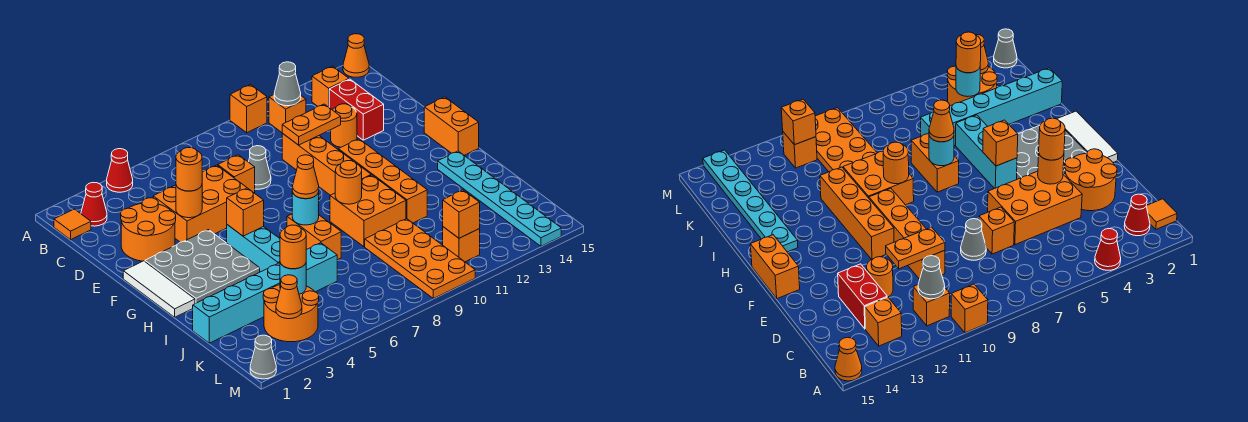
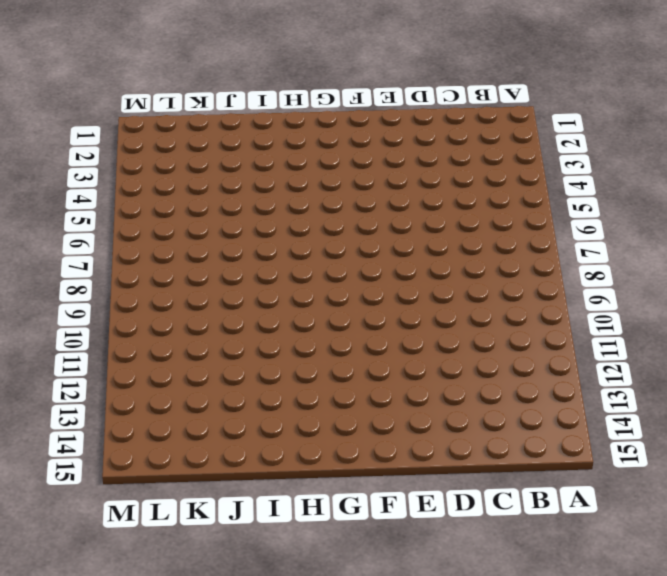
none -> red cone A4 level 1
none -> orange brick A10 level 1
none -> orange cone A15 level 1
none -> orange tile B1 level 1

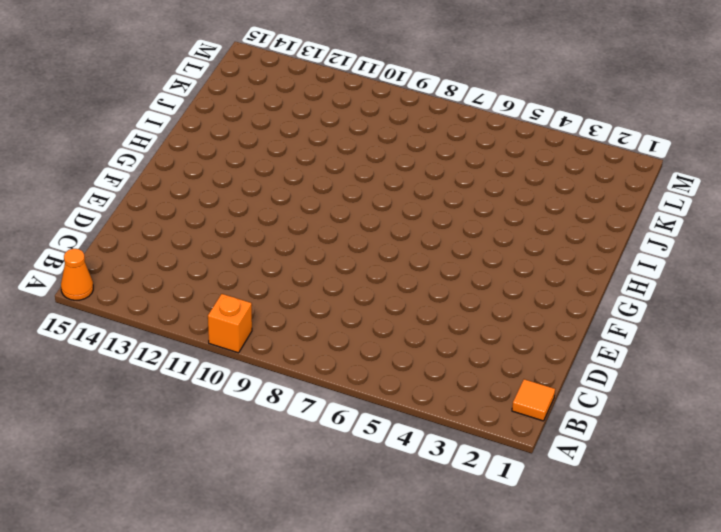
none -> red cone A4 level 1
none -> red cone B2 level 1
none -> orange brick B11 level 1
none -> orange brick B13 level 1

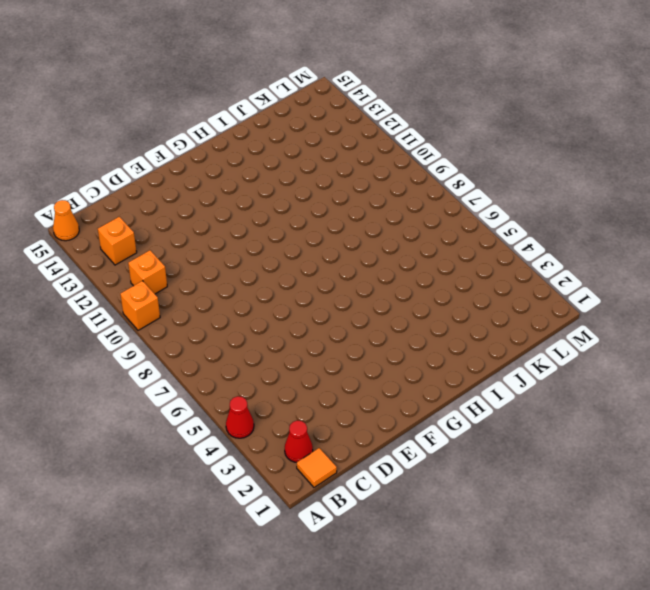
none -> red brick C13:D13 level 1
none -> orange round brick D2:E3 level 1
none -> orange brick D4:E6 level 1
none -> orange brick D7 level 1

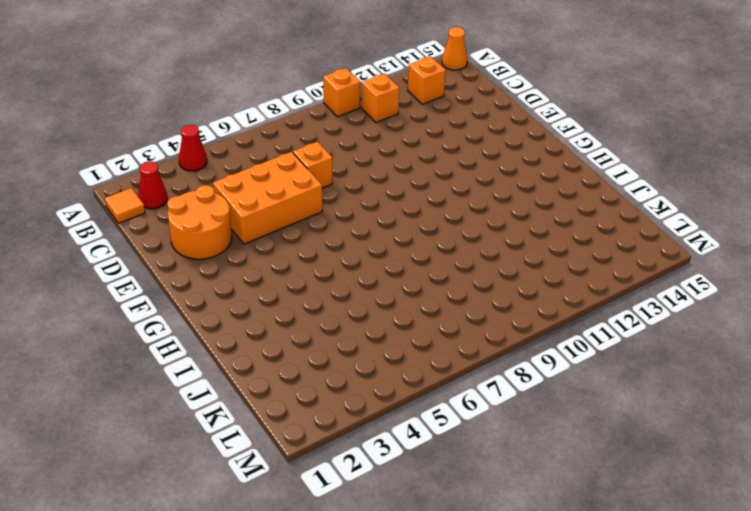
none -> red brick C13:D13 level 1
none -> grey cone D8 level 1
none -> orange brick D10:G10 level 1
none -> orange round brick D12 level 1

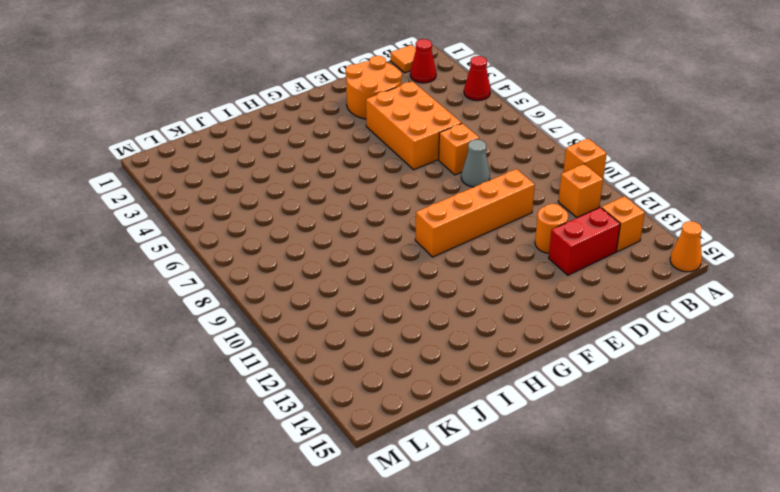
none -> white tile F1:H1 level 1
none -> grey plate F2:H4 level 1
none -> orange brick F11:I11 level 1
none -> orange brick F15:G15 level 1

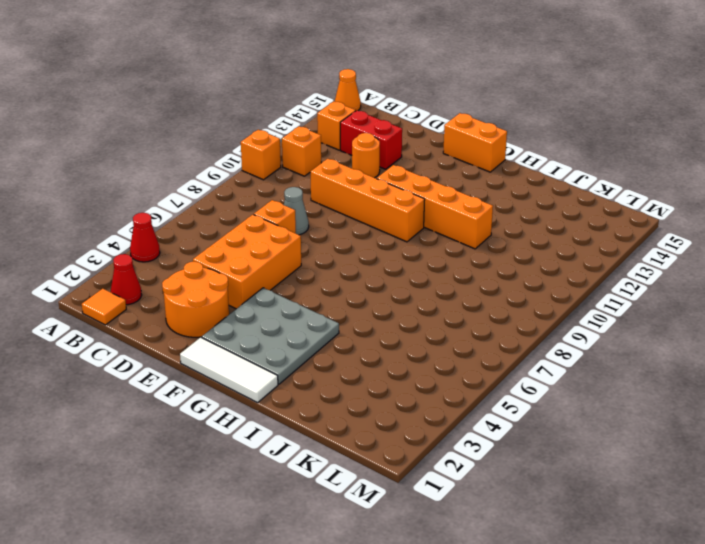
none -> cyan brick G5:I5 level 1
none -> orange brick H7:I7 level 1
none -> orange brick H9:I10 level 1
none -> cyan plate H14:M14 level 1

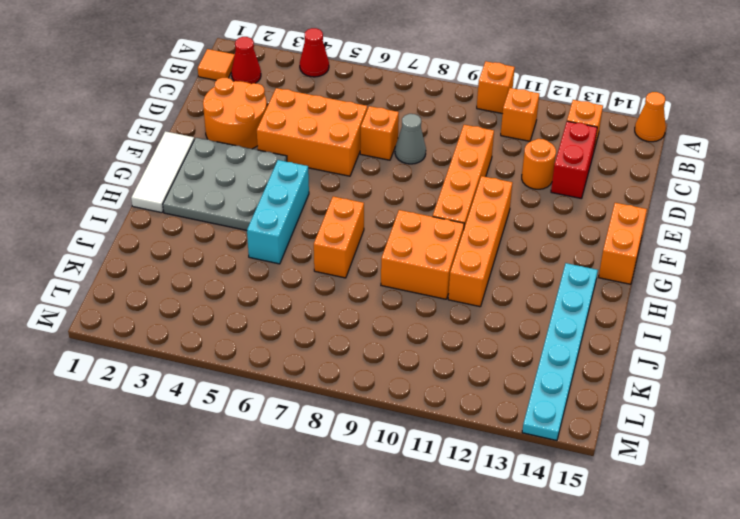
none -> cyan brick J1:J6 level 1
none -> orange plate J9:M10 level 1
none -> orange round brick K3:L4 level 1
none -> orange brick L11 level 1

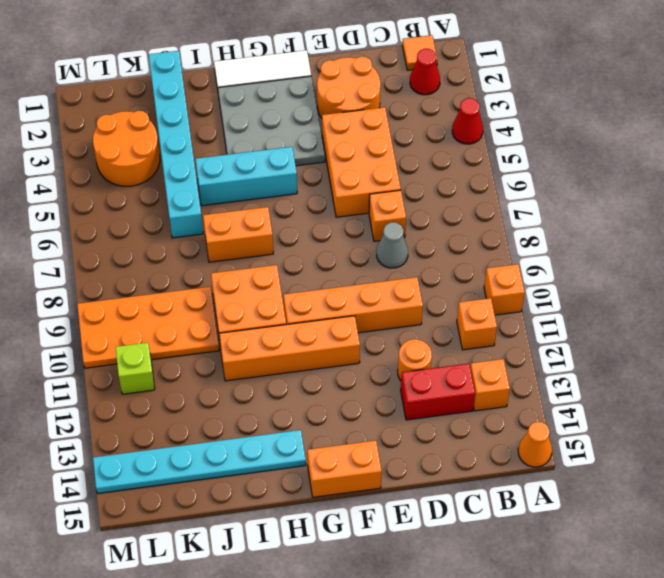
lime brick L11 level 1 -> orange brick L11 level 1
none -> grey cone M1 level 1
none -> grey cone B11 level 2
none -> orange plate D10:D11 level 2
none -> orange round brick E4 level 2

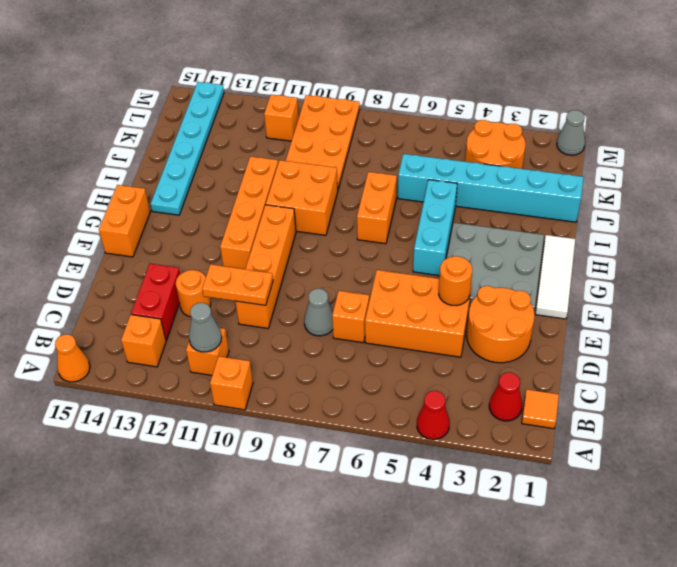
none -> orange brick G5 level 2
none -> cyan round brick H7 level 2
none -> orange round brick H9 level 2
none -> cyan round brick K4 level 2

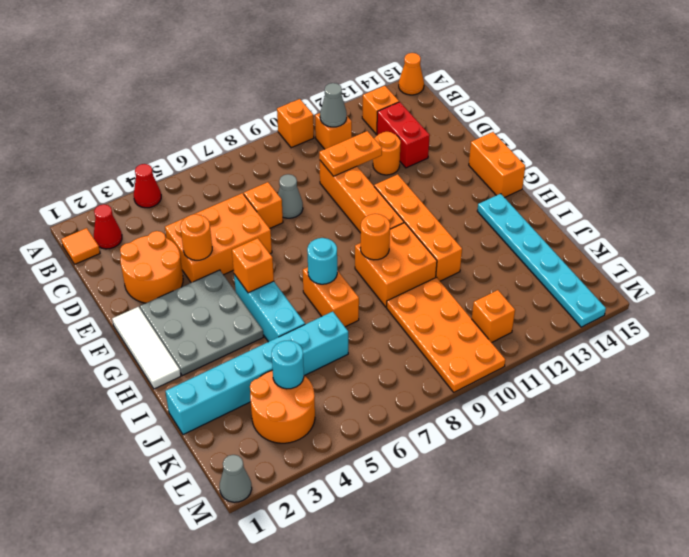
none -> orange cone L3 level 2
none -> orange brick L11 level 2
none -> orange round brick E4 level 3
none -> orange cone H7 level 3

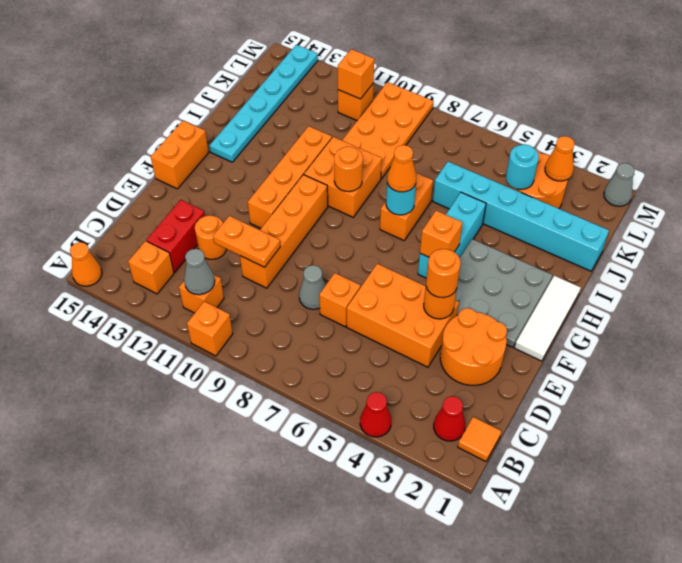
none -> orange round brick K4 level 3

